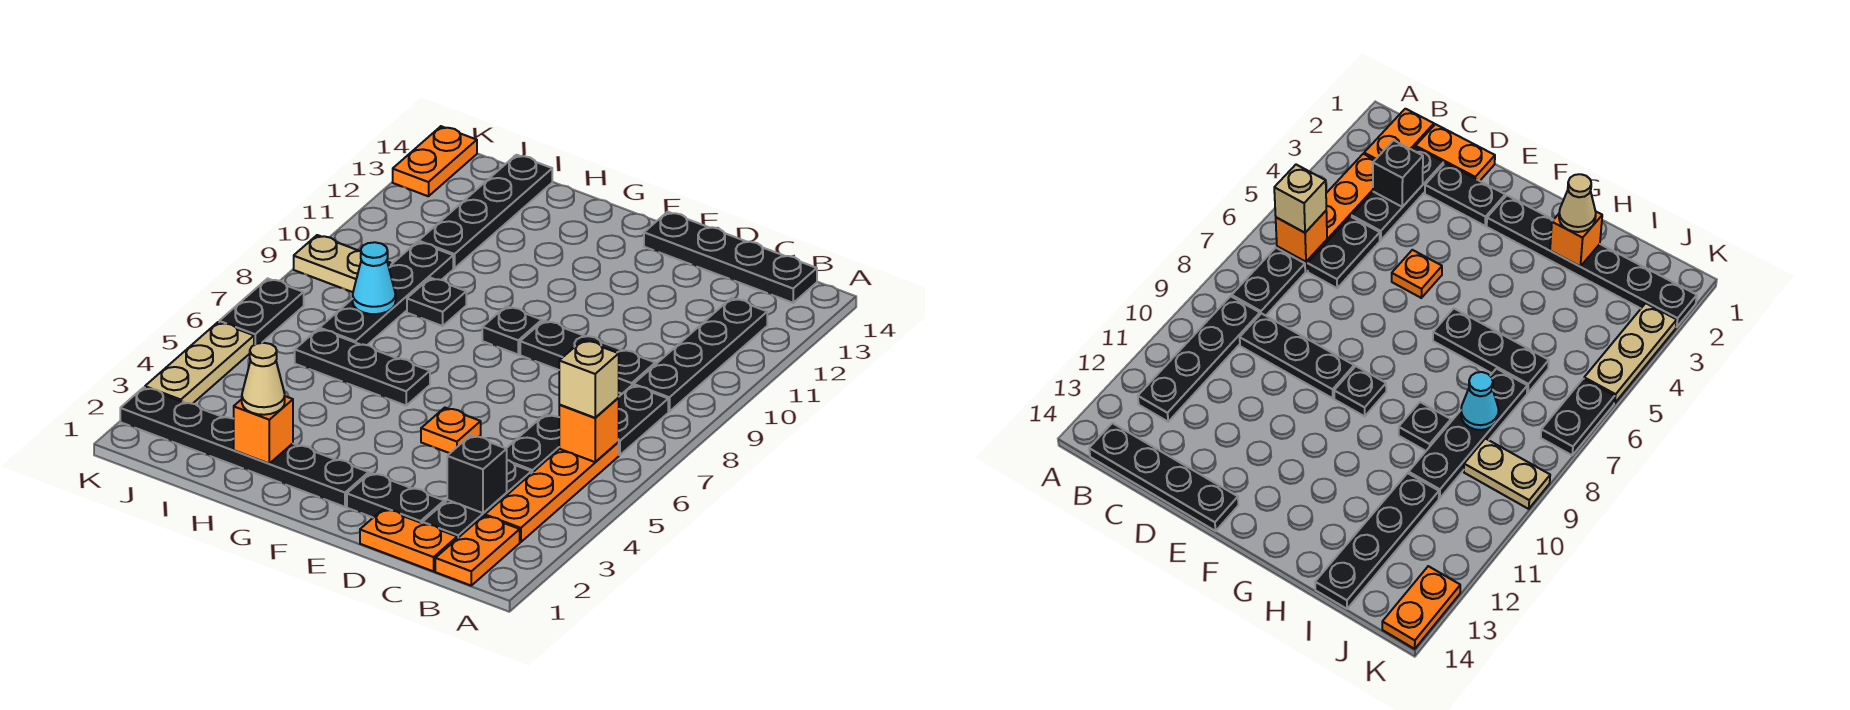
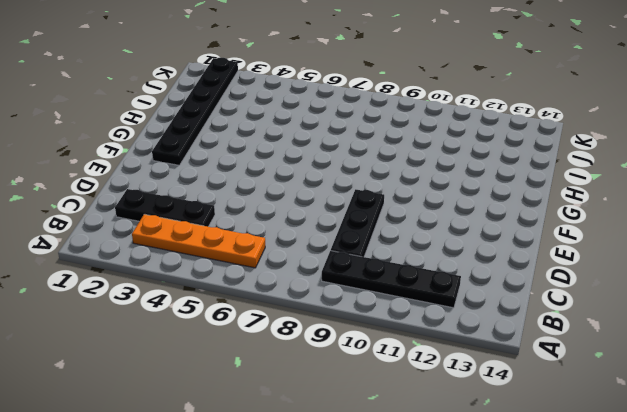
none -> orange plate B1:B2 level 1
none -> black plate B7:B8 level 1
none -> black plate B14:E14 level 1

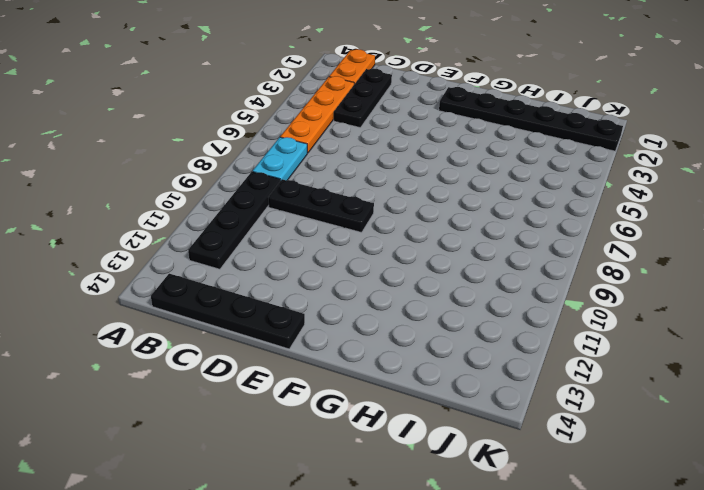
cyan plate B7:B8 level 1 -> black plate B7:B8 level 1
none -> orange plate C1:D1 level 1
none -> black plate C5:C6 level 1
none -> black plate D2:E2 level 1

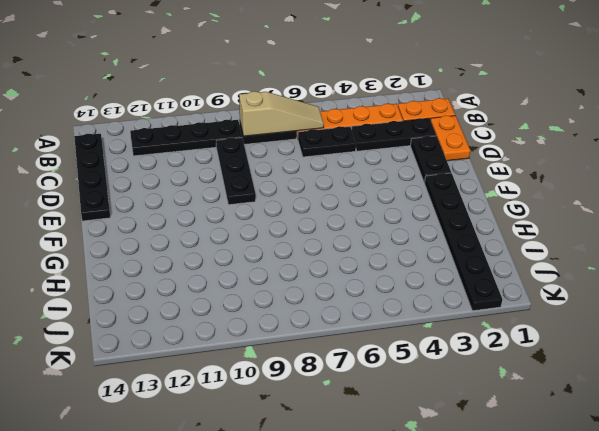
tan slope B6:B8 level 2 top 8 -> orange brick B6 level 2
none -> orange plate E5 level 1
none -> black plate F9 level 1
none -> black plate G6:I6 level 1

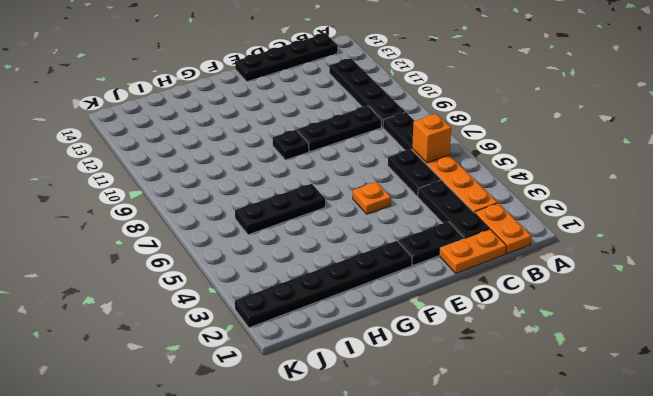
none -> black plate H9 level 1
none -> black plate I7:I10 level 1
none -> black plate I11:I14 level 1

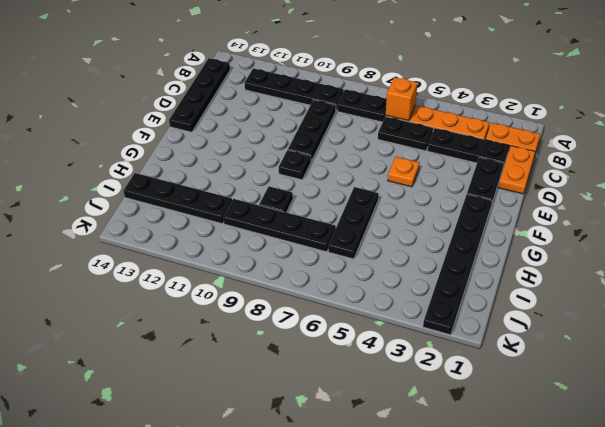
none -> tan plate J9:K9 level 1
none -> tan plate K3:K5 level 1
none -> black plate K6:K7 level 1

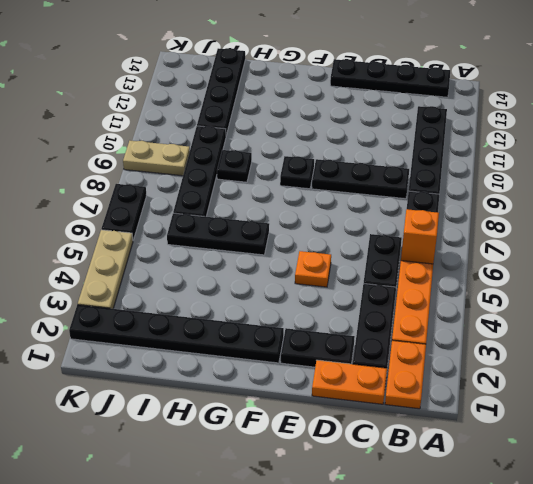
none -> orange plate K13:K14 level 1
none -> black brick C3 level 2
none -> orange brick H2 level 2

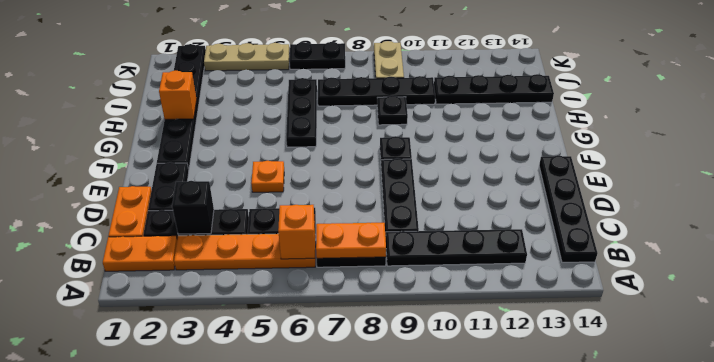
orange plate B7:B8 level 2 -> orange plate K13:K14 level 1
none -> cyan cone I8 level 2
none -> tan brick B6 level 3
none -> tan cone H2 level 3

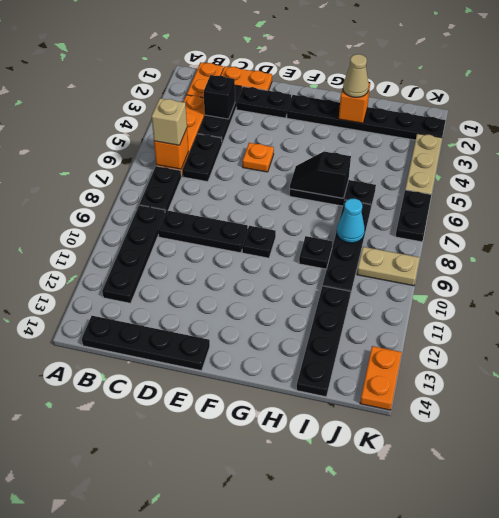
black slope G6:H6 level 2 top H -> none

